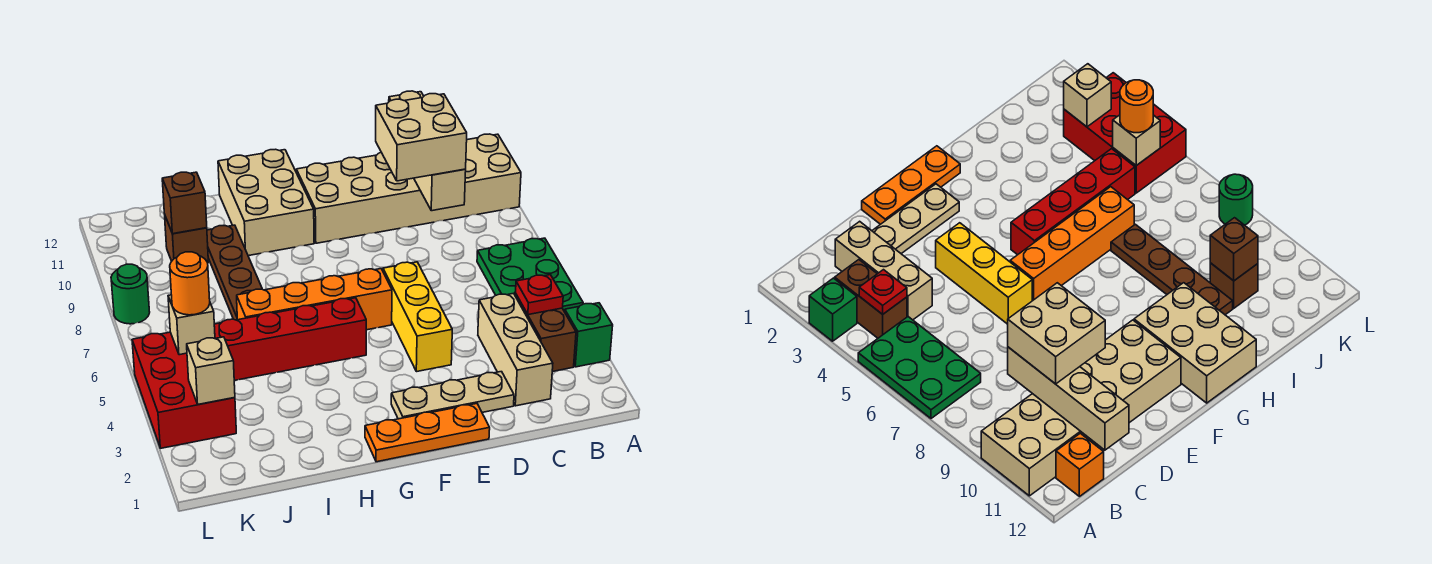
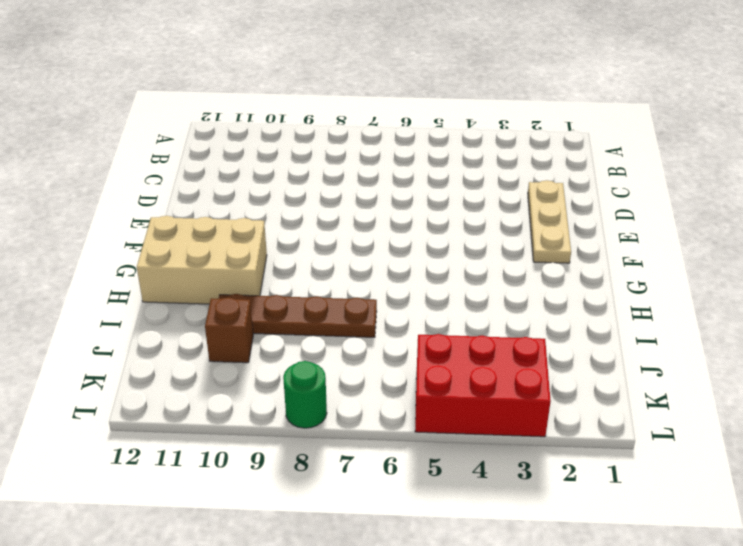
none -> green brick A3 level 1
none -> green plate A5:B7 level 1
none -> tan brick A10:F11 level 1

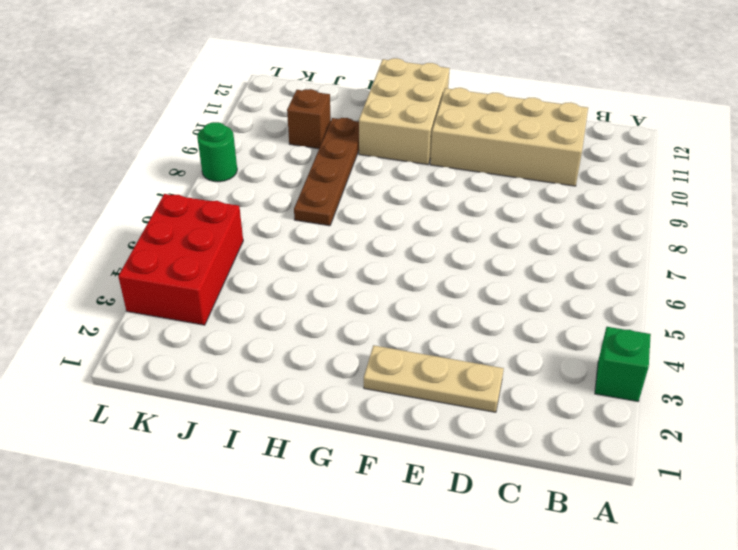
tan brick C10:F11 level 1 -> tan brick A10:F11 level 1
none -> green plate A5:B7 level 1
none -> brown brick B3:B4 level 1
none -> orange brick B12 level 1

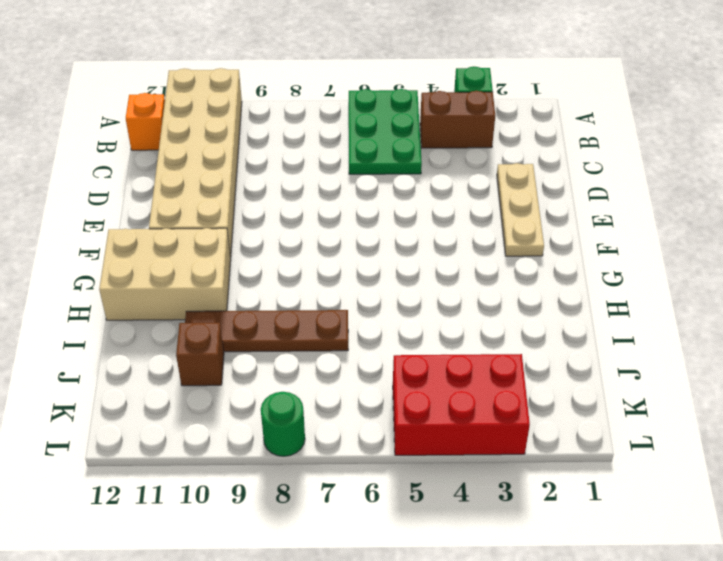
green plate A5:C6 level 1 -> green plate A5:B7 level 1
none -> tan brick C2:C4 level 1
none -> orange plate E1:G1 level 1
none -> yellow brick E4:E6 level 1

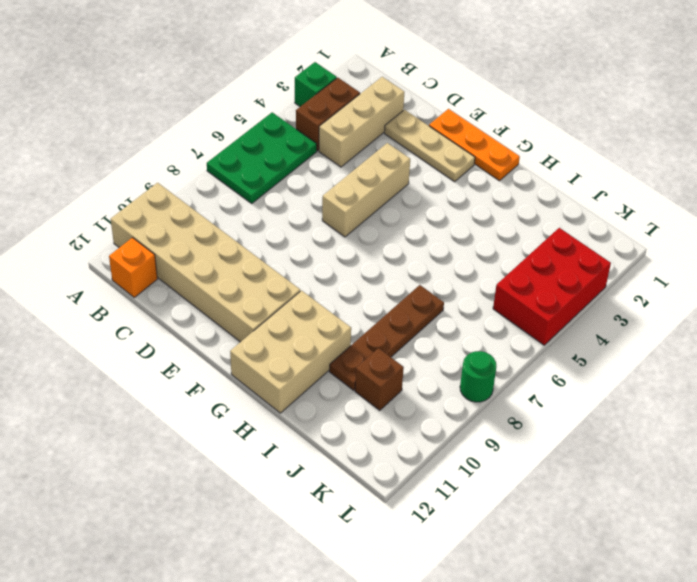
tan brick E4:E6 level 1 -> yellow brick E4:E6 level 1
none -> orange brick F6:I6 level 1
none -> red brick G5:J5 level 1
none -> red plate B4 level 2

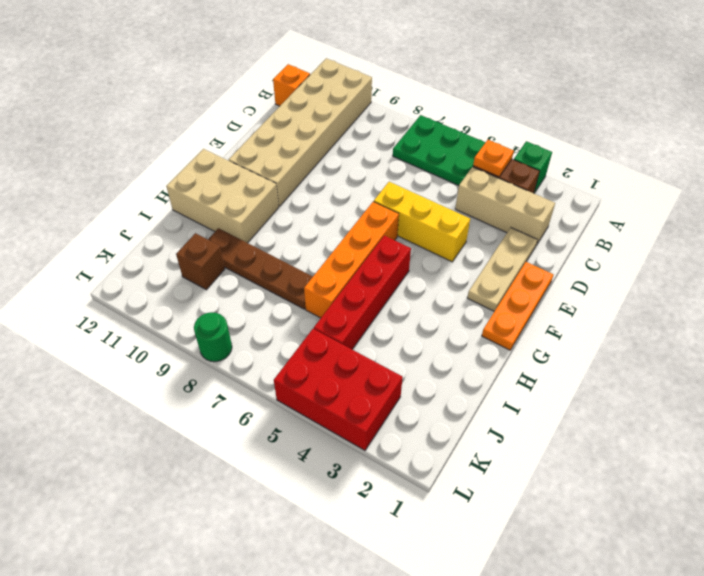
orange plate B4 level 2 -> red plate B4 level 2
none -> tan brick C9:C12 level 2
none -> brown brick J10 level 2
none -> tan brick K3 level 2

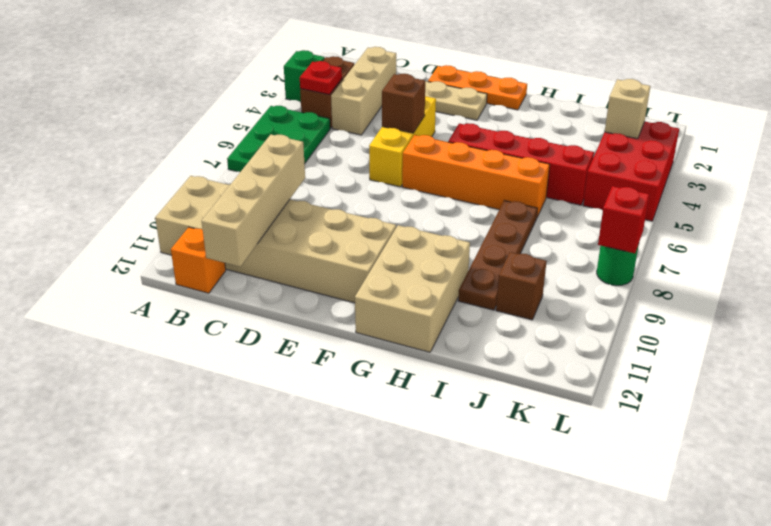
brown brick E5 level 2 -> brown brick J10 level 2
red brick L8 level 2 -> none
none -> tan brick K5 level 2
none -> tan brick C9:D10 level 3
none -> orange round brick K5 level 3

